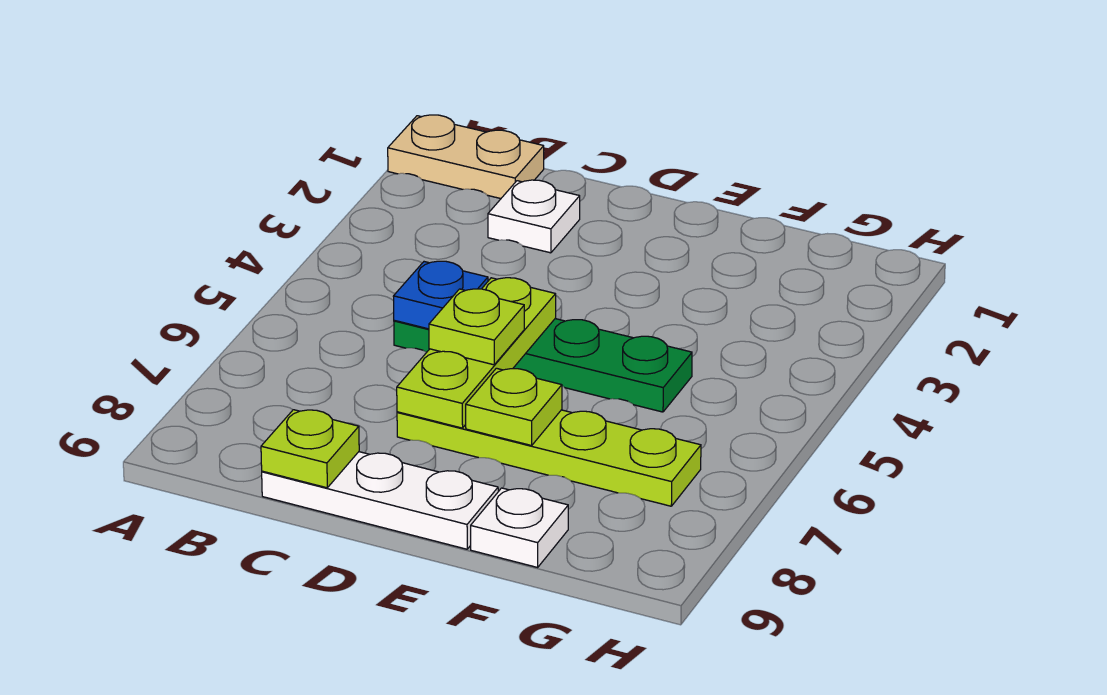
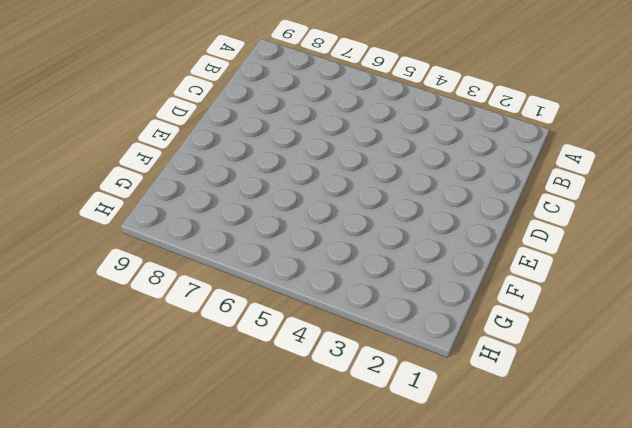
none -> tan plate A1:B1 level 1
none -> white plate C2 level 1

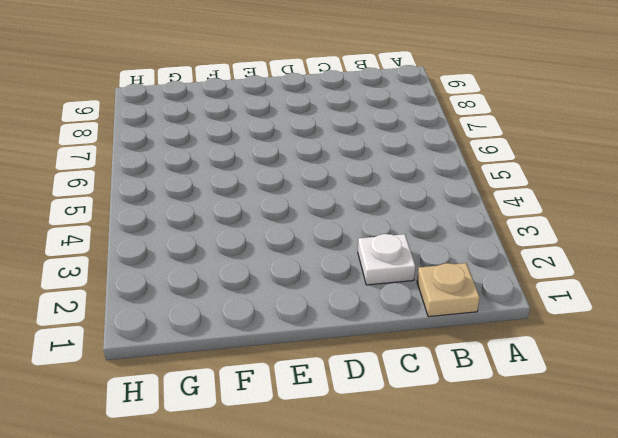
tan plate B1 level 1 -> tan plate A1:B1 level 1
none -> green plate C5:F5 level 1
none -> white plate C9:E9 level 1

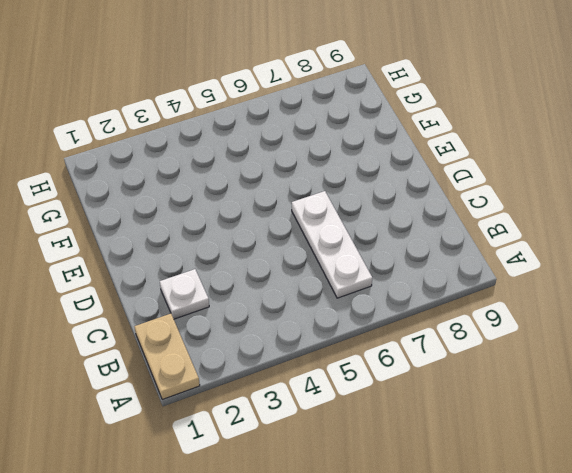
white plate B6:D6 level 1 -> white plate C9:E9 level 1
none -> green plate C5:F5 level 1
none -> lime plate D7:G7 level 1

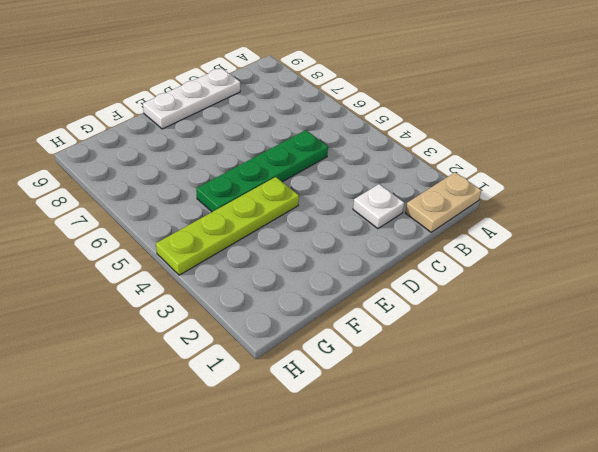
lime plate E4:H4 level 1 -> lime plate D7:G7 level 1
none -> white plate F9 level 1
none -> blue plate C5 level 2

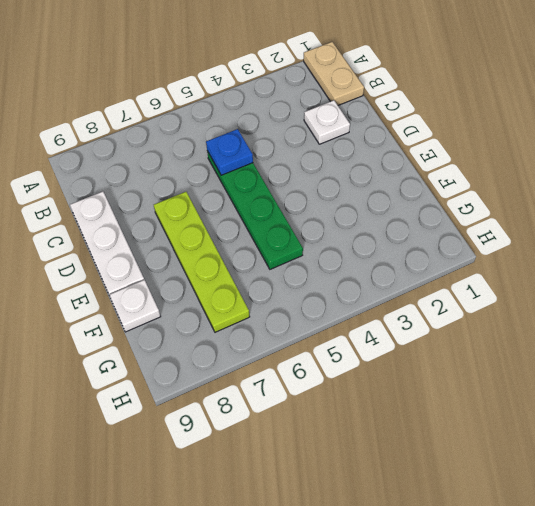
none -> lime plate C9 level 2
none -> lime plate D5:D7 level 2

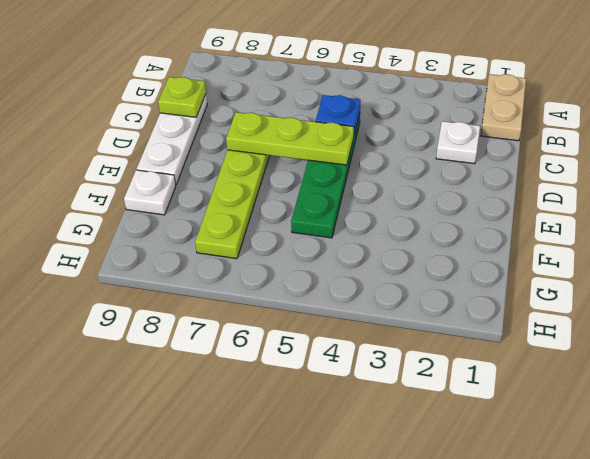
none -> lime plate E7 level 2
none -> lime plate D6 level 3

